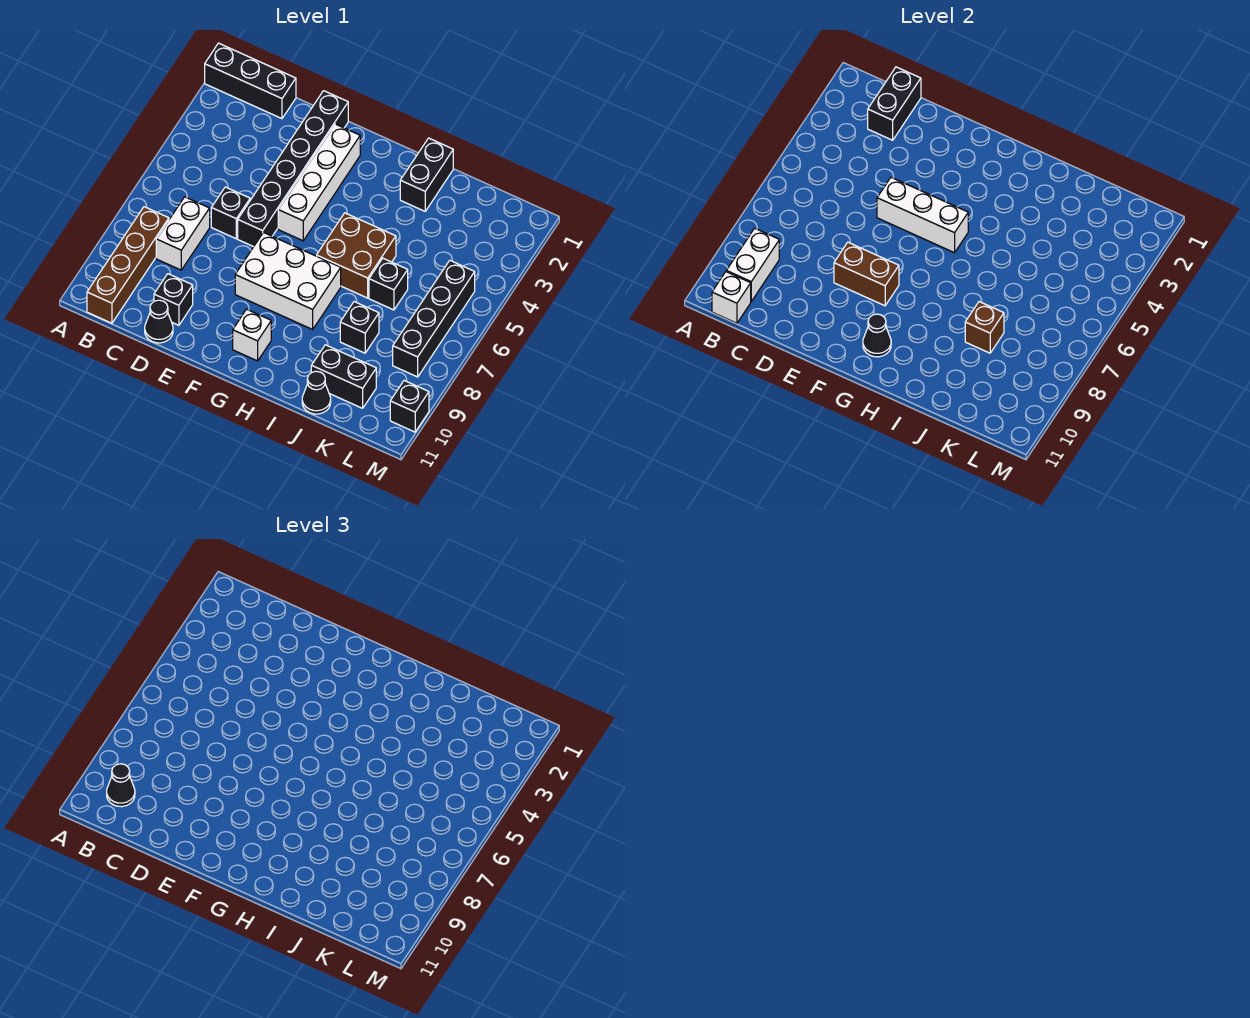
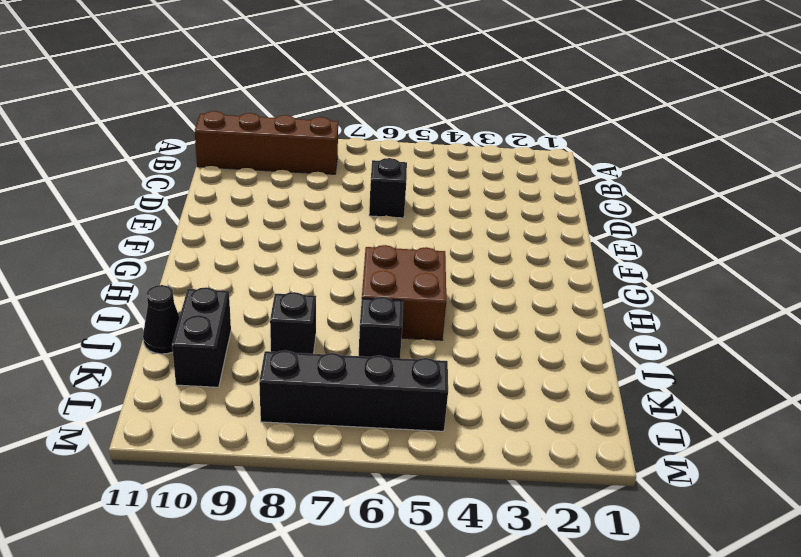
none -> black brick A1:C1 level 1
none -> white brick C7:C8 level 1
none -> black brick D10 level 1

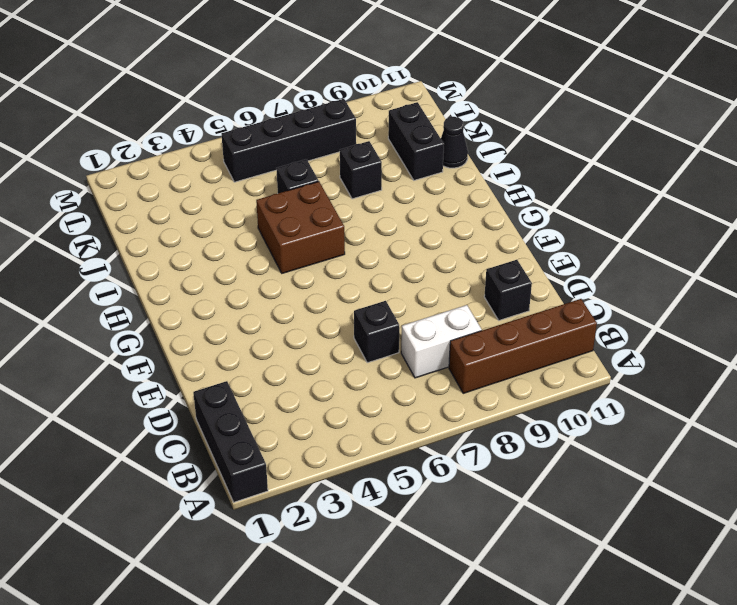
none -> black cone D11 level 1
none -> black brick E1:E6 level 1
none -> white brick F2:F5 level 1

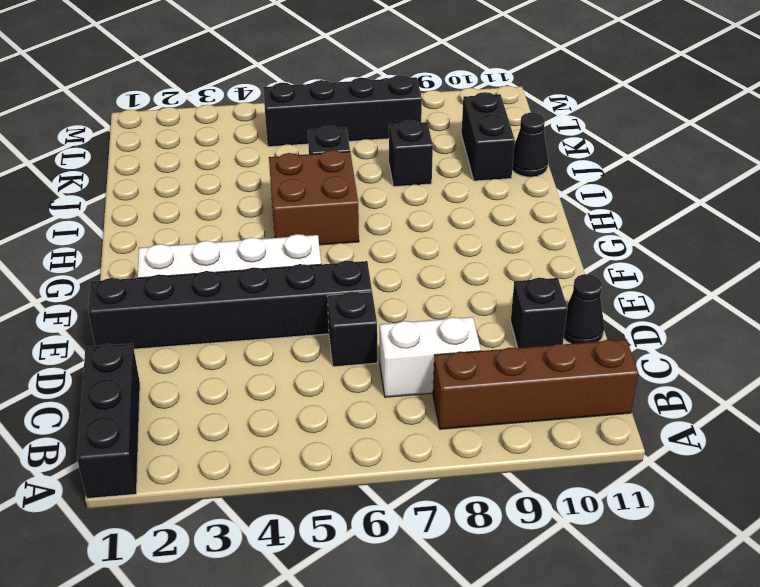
none -> white brick F7:H8 level 1
none -> white brick G10 level 1
none -> black brick I1:I2 level 1

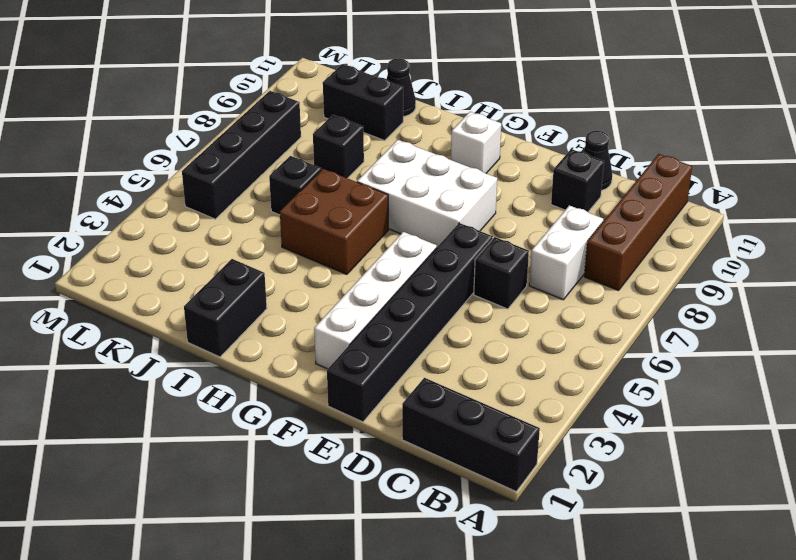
none -> black brick M10 level 1
none -> white brick B9:B10 level 2
none -> white brick B11 level 2

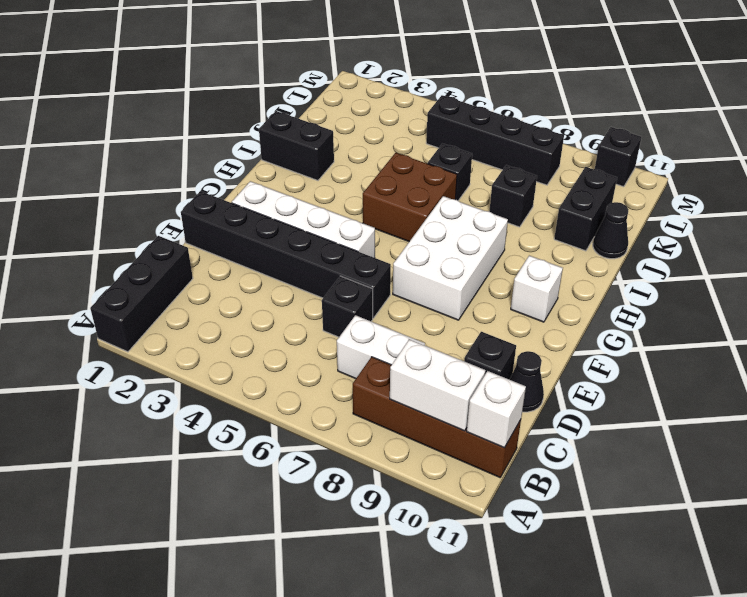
none -> black brick C1:C2 level 2
none -> white brick E5:G5 level 2
none -> brown brick E8:F8 level 2

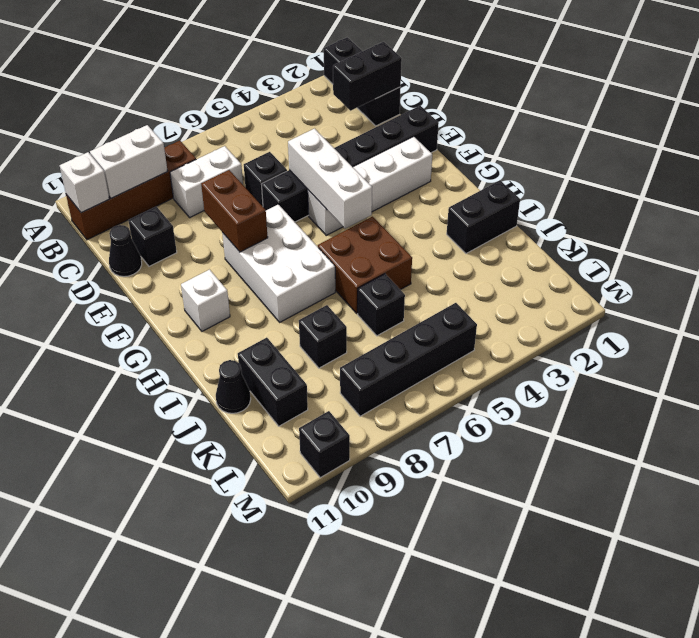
none -> black cone G10 level 2
none -> brown brick J8 level 2
none -> black cone B10 level 3

